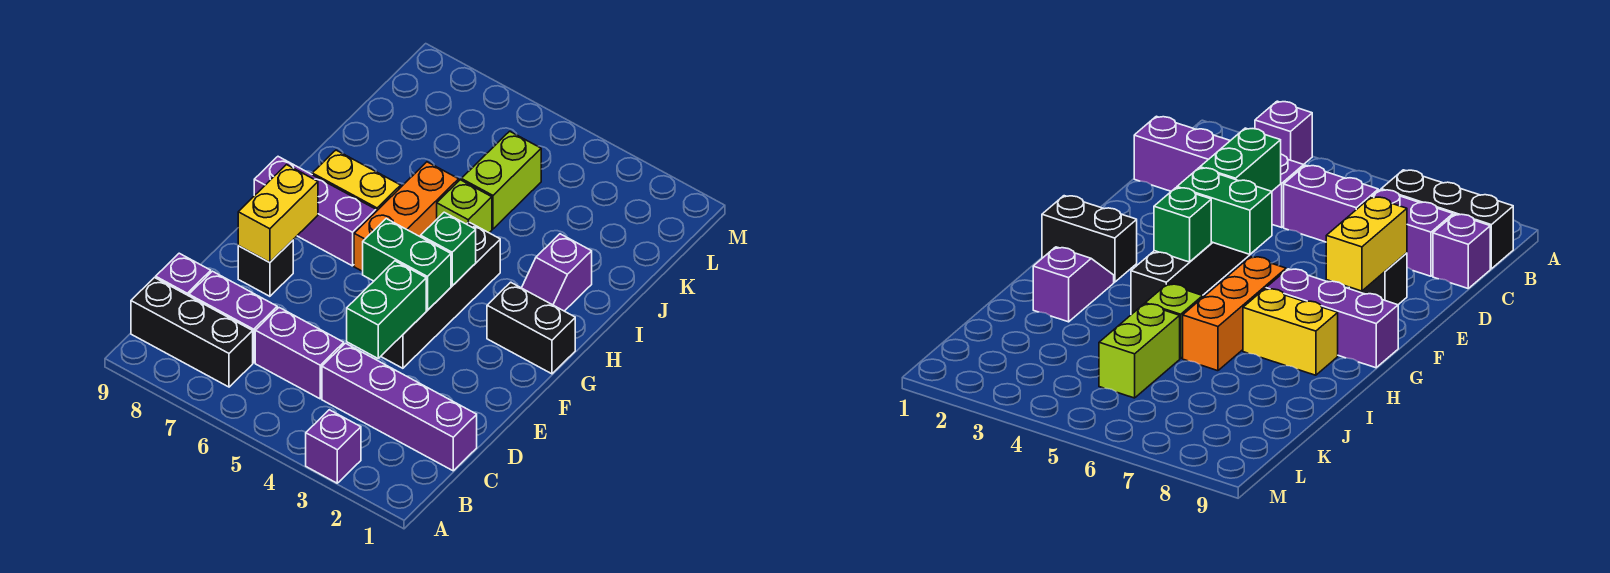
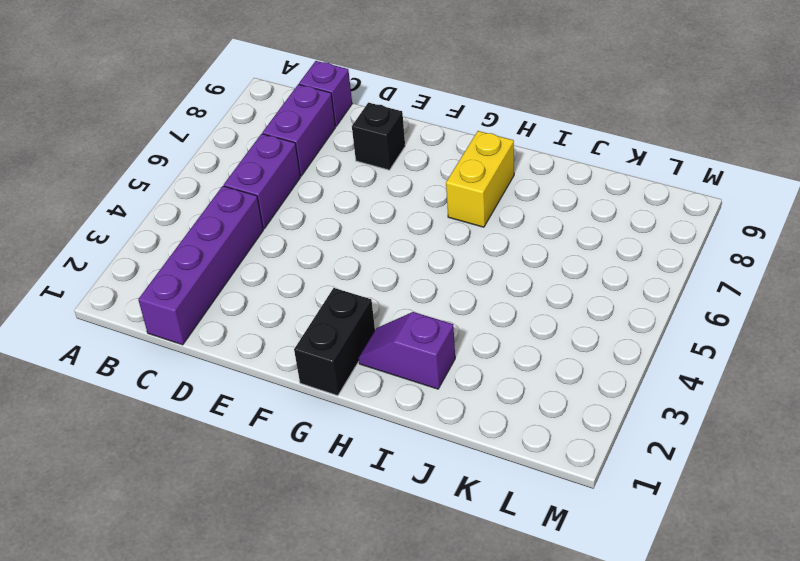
none -> purple brick A3 level 1
none -> black brick B7:B9 level 1
none -> black brick E4:H4 level 1

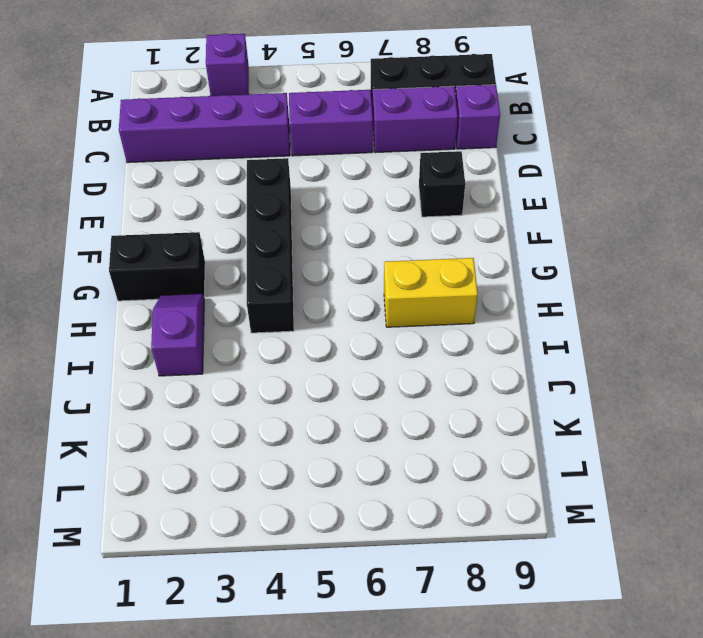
none -> orange brick G6:I6 level 1
none -> purple brick G7:G9 level 1
none -> lime brick I5 level 1

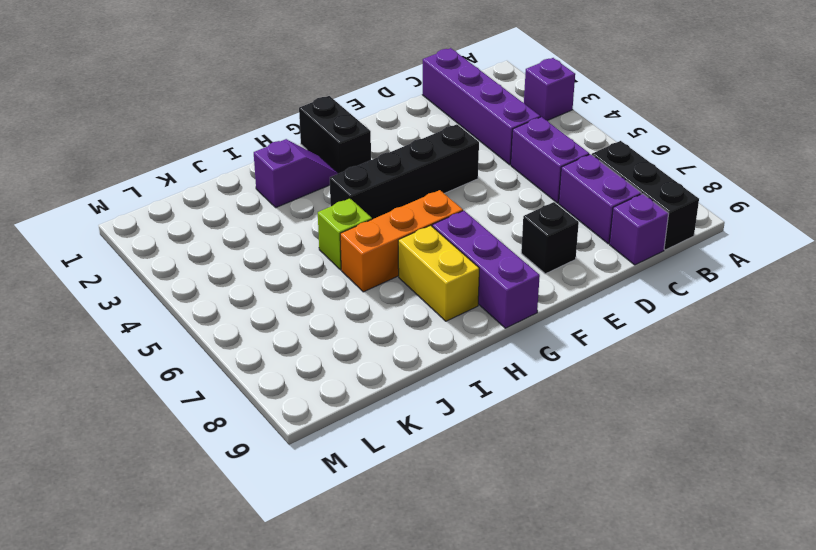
none -> lime brick J5:K5 level 1
none -> green brick D4:E4 level 2
none -> yellow brick E8:F8 level 2

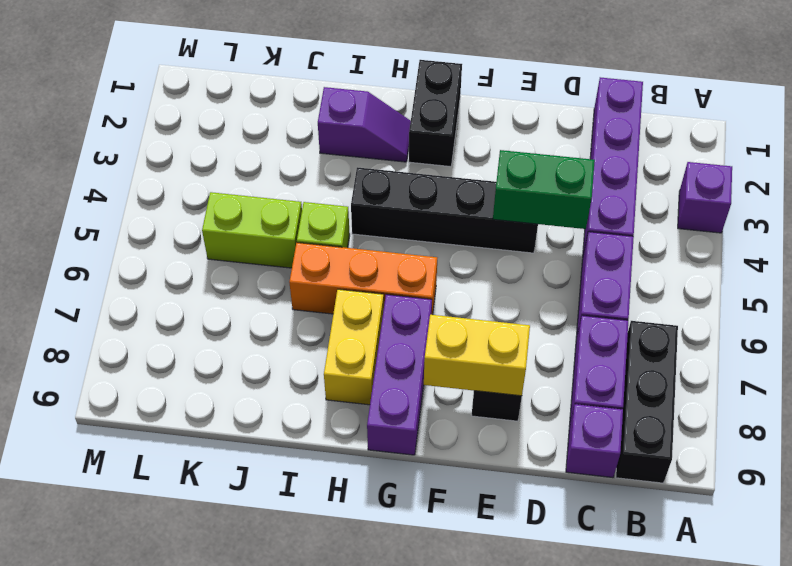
none -> green brick F4:F5 level 2
none -> green brick G4 level 2

